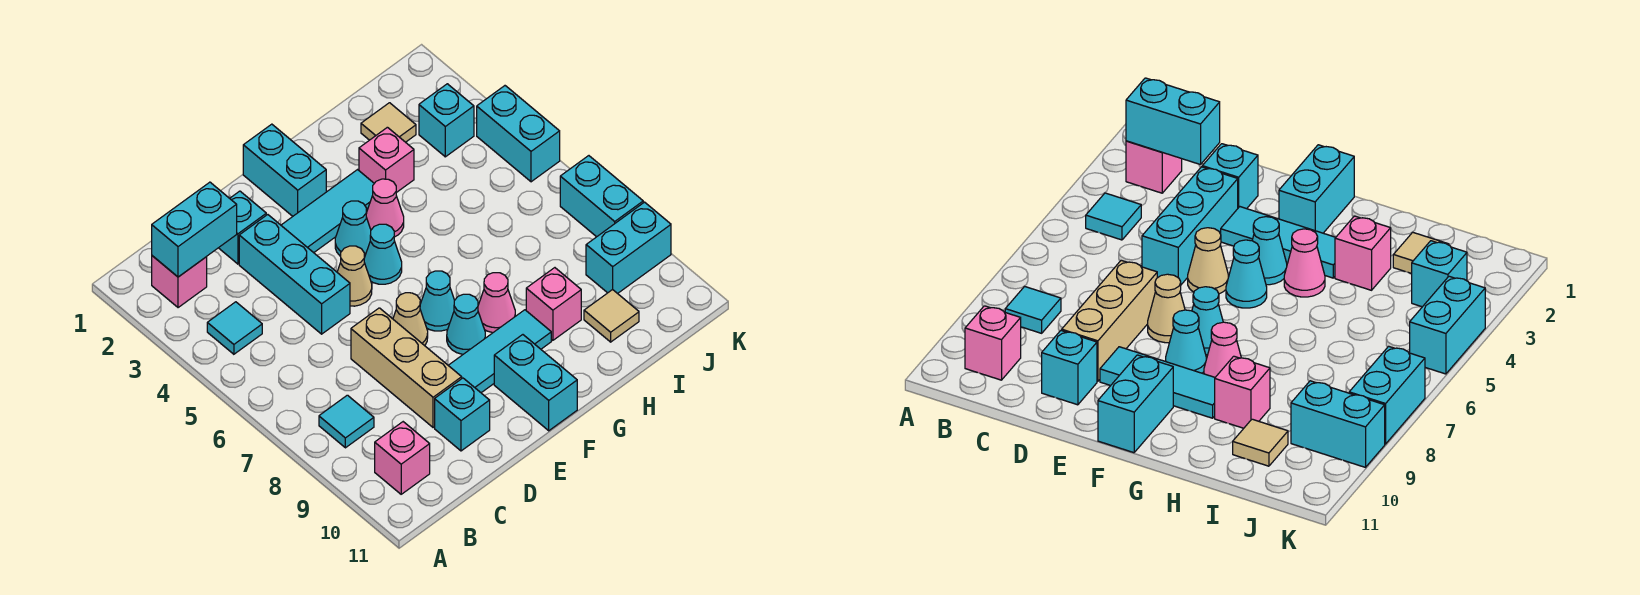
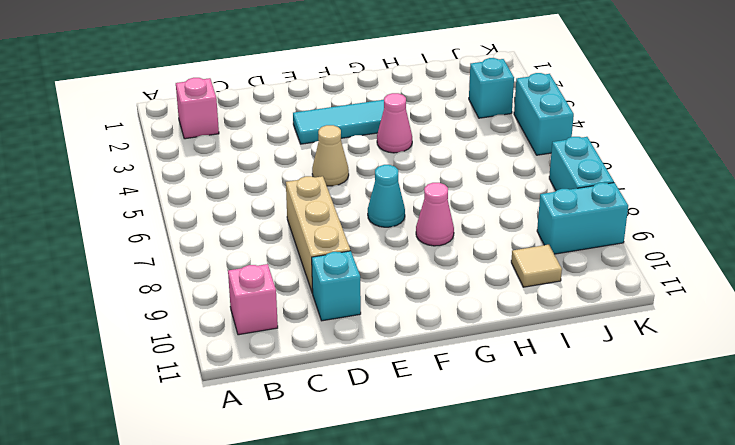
none -> cyan tile B4 level 1
none -> cyan tile B8 level 1
none -> cyan brick D2 level 1

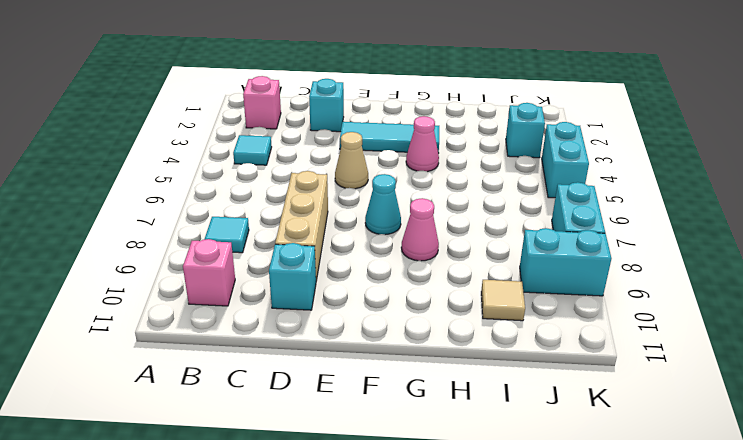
none -> cyan brick D3:D5 level 1
none -> tan cone E7 level 1
none -> cyan tile E9:G9 level 1

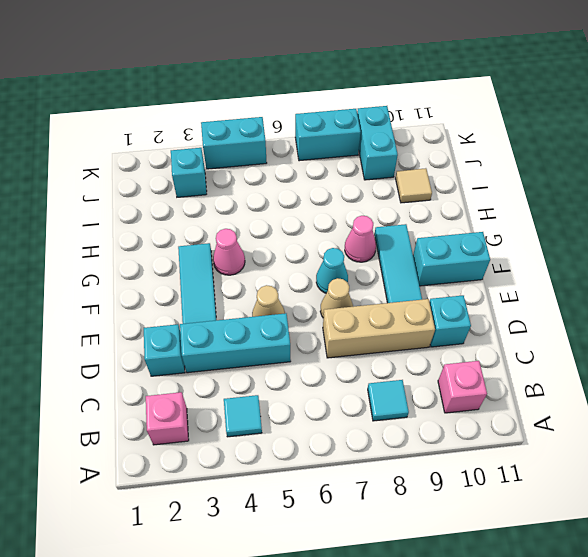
none -> cyan brick F1:F2 level 1
none -> cyan cone F4 level 1
none -> cyan cone F5 level 1

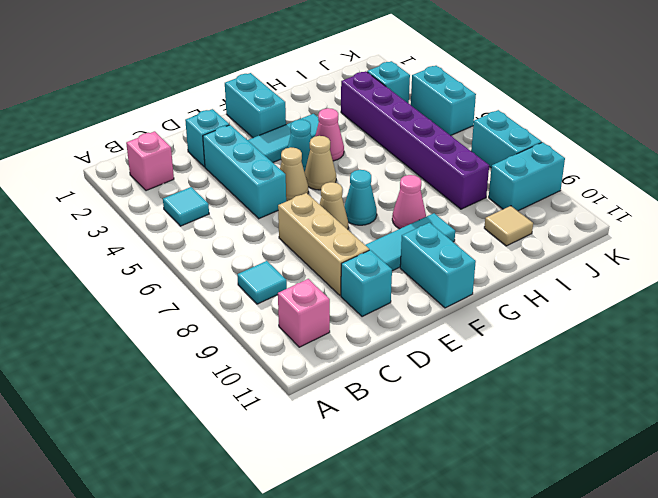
tan cone F5 level 1 -> cyan cone F5 level 1
purple brick I3:I8 level 1 -> none
none -> cyan cone F8 level 1
none -> pink brick H3 level 1
none -> pink brick H9 level 1

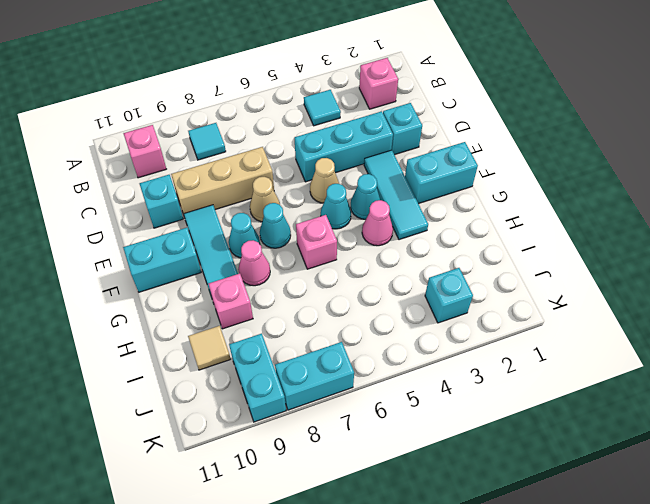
pink brick G6 level 1 -> pink brick H3 level 1
none -> tan tile I2 level 1
none -> cyan brick K4:K5 level 1
none -> cyan brick B2:C2 level 2

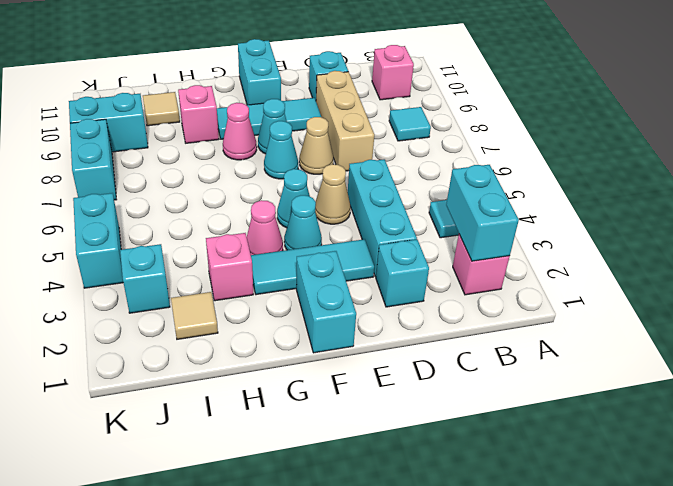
cyan brick B2:B3 level 2 -> cyan brick B2:C2 level 2

